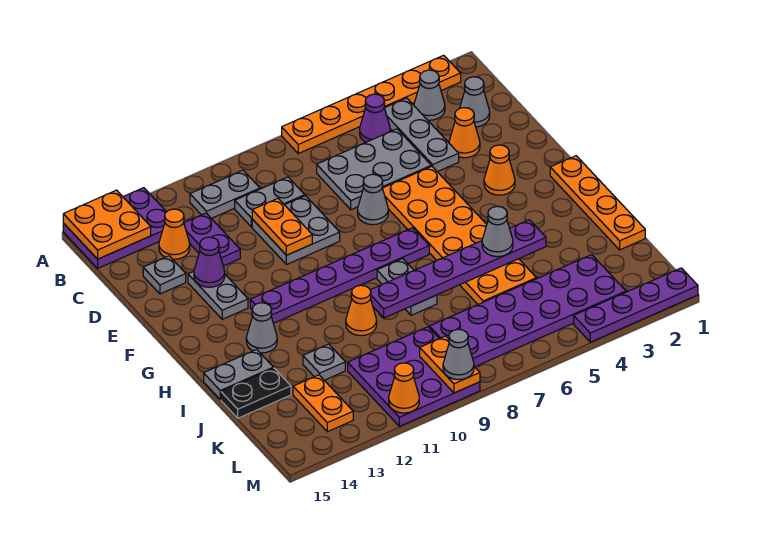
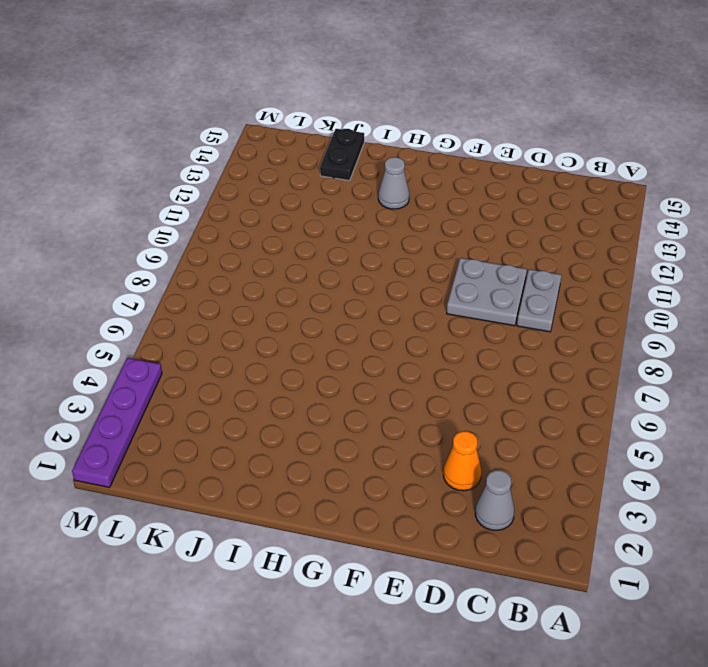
none -> orange plate A2:A7 level 1
none -> purple plate A13:B15 level 1
none -> grey cone B3 level 1
none -> grey plate B4:D4 level 1

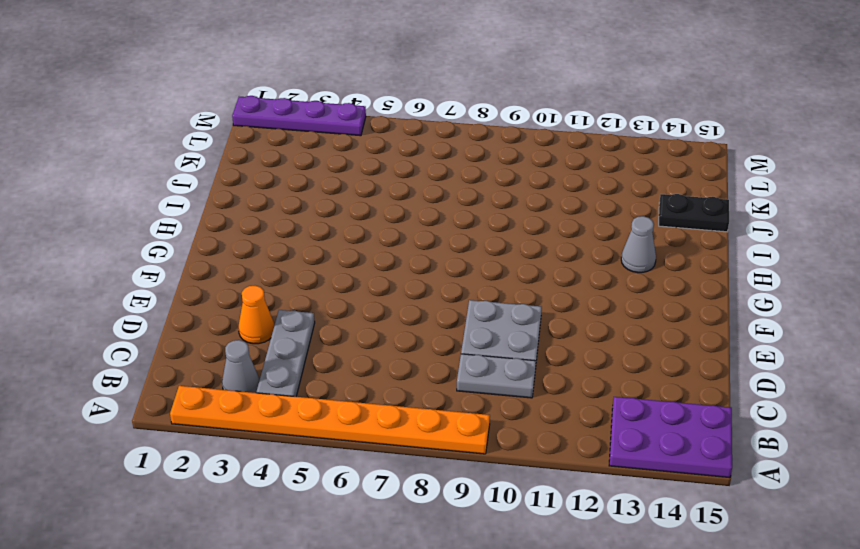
orange plate A2:A9 level 1 -> orange plate A2:A7 level 1
none -> purple cone B5 level 1
none -> grey plate B10:B11 level 1
none -> grey cone C2 level 1
none -> grey plate C5:D7 level 1

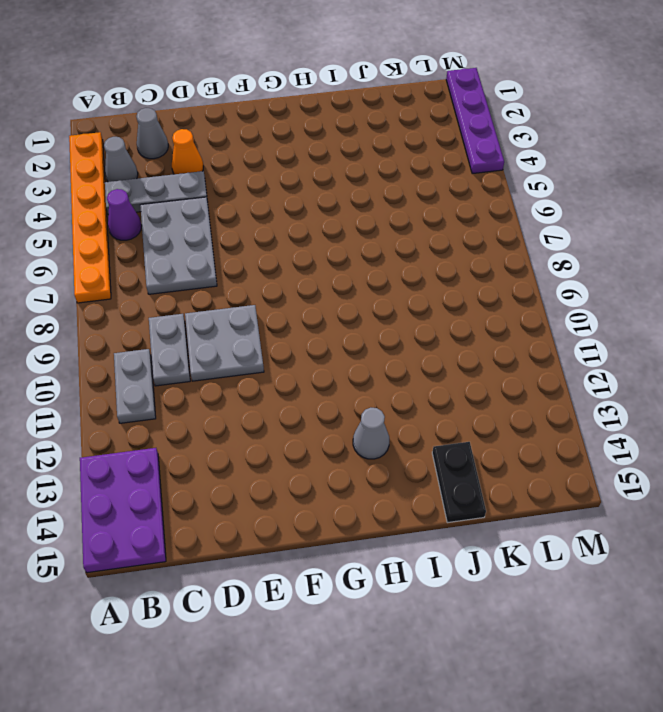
none -> purple plate C12:D12 level 1
none -> orange cone C13 level 1
none -> grey plate D14 level 1
none -> orange plate E5:J6 level 1

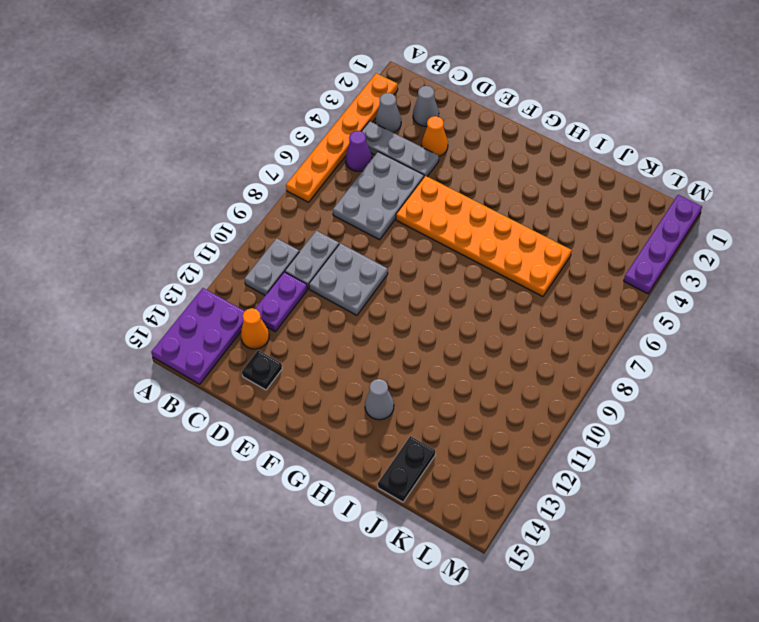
purple plate C11:C12 level 1 -> purple plate C12:D12 level 1
black plate D14 level 1 -> grey plate D14 level 1
none -> grey cone E7 level 1
none -> grey plate E13:F13 level 1
none -> orange cone F3 level 1
none -> orange plate G1:J1 level 1

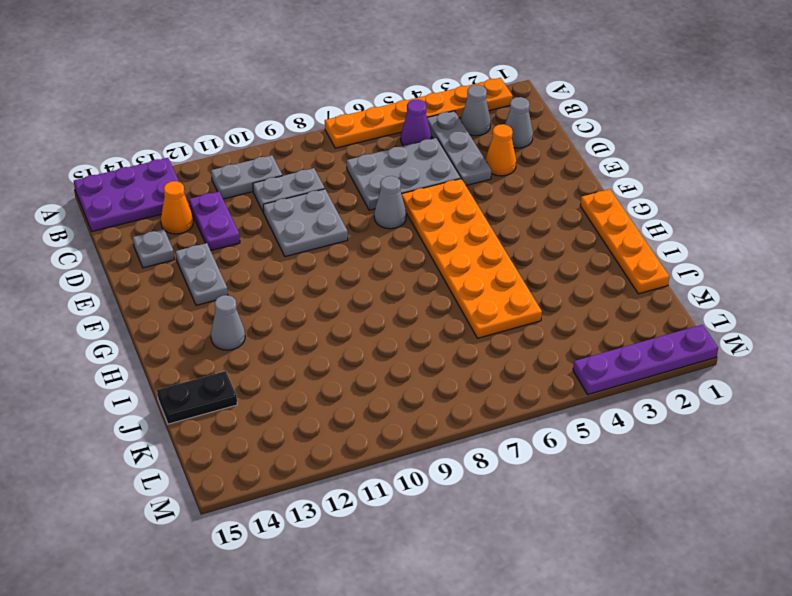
none -> orange cone F3 level 1
none -> purple plate G7:G12 level 1
none -> grey plate H8:I8 level 1
none -> orange cone I10 level 1

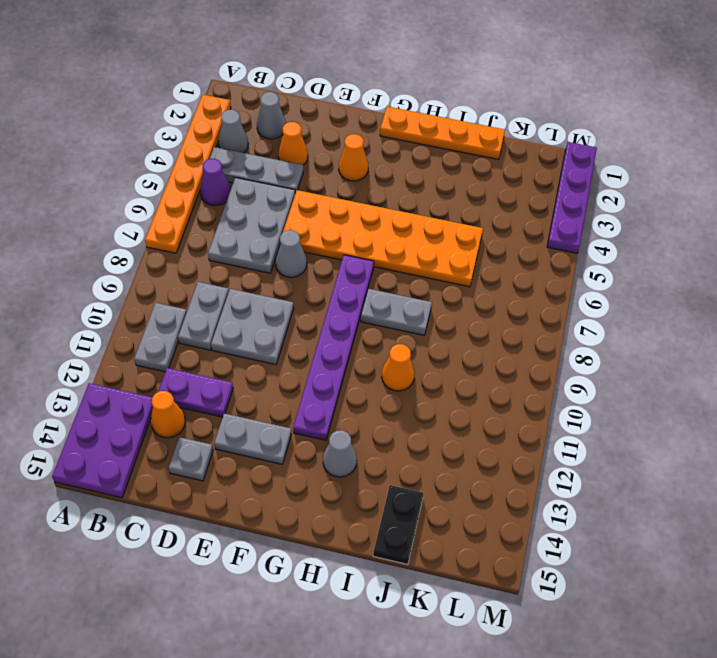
none -> grey plate I14:I15 level 1
none -> grey plate J12 level 1
none -> purple plate K3:L8 level 1
none -> purple plate K9:M11 level 1

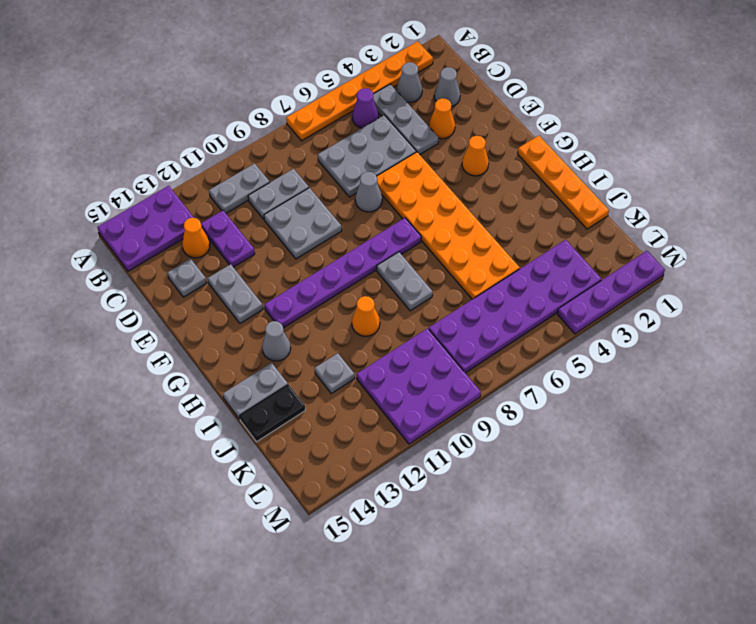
none -> orange plate K13:L13 level 1
none -> orange plate A14:B15 level 2
none -> orange plate D10:E10 level 2
none -> purple cone E13 level 2

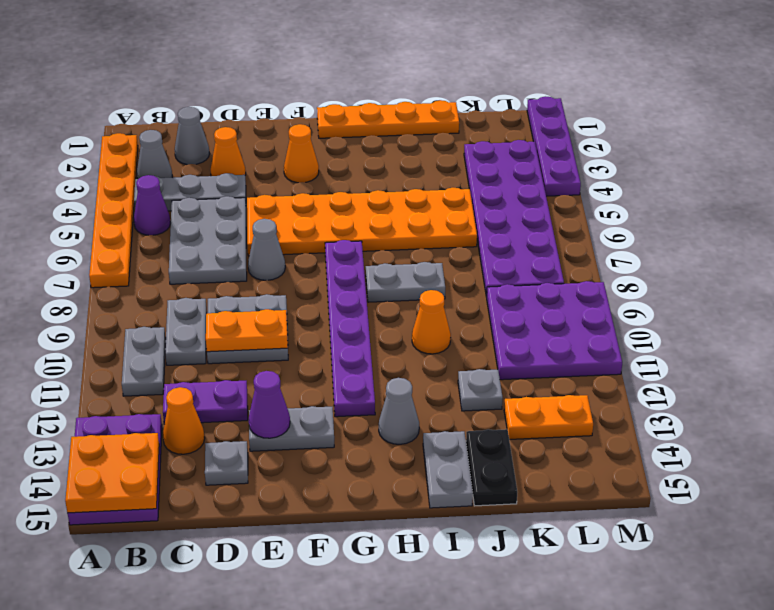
none -> purple plate I4:I9 level 2
none -> orange plate L9:M9 level 2
none -> orange cone M11 level 2
none -> grey cone I5 level 3

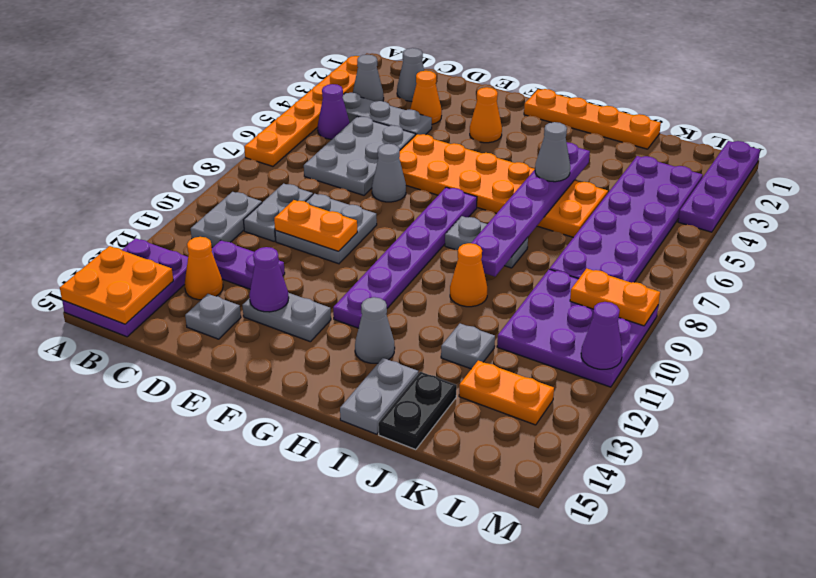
purple cone M11 level 2 -> orange cone M11 level 2
none -> grey cone M9 level 3

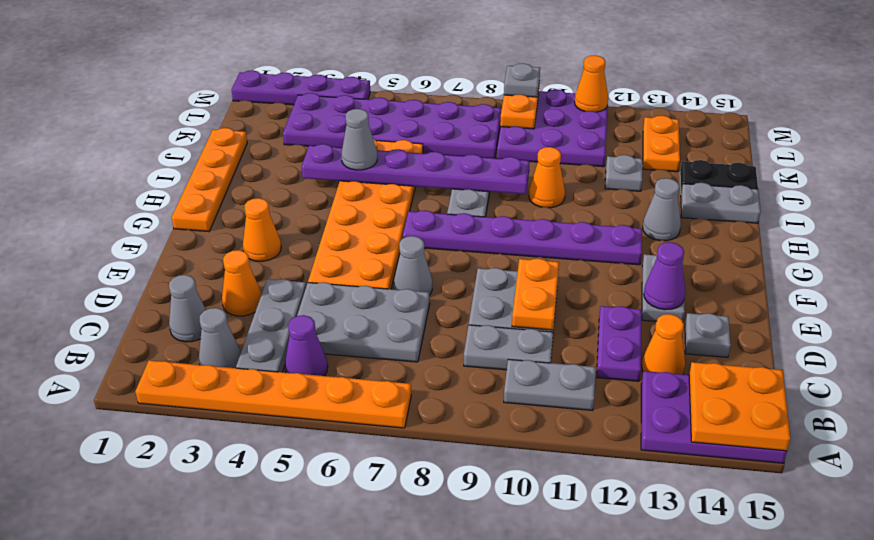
grey plate M9 level 3 -> grey cone M9 level 3

